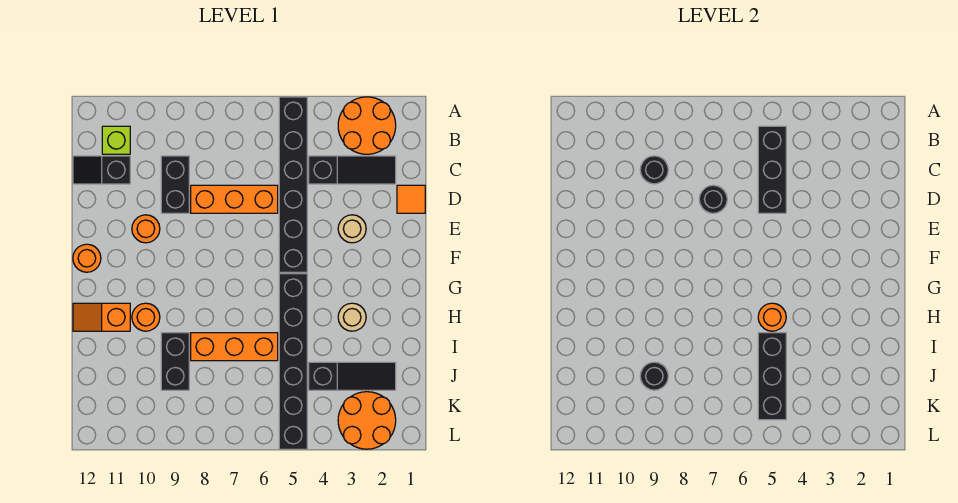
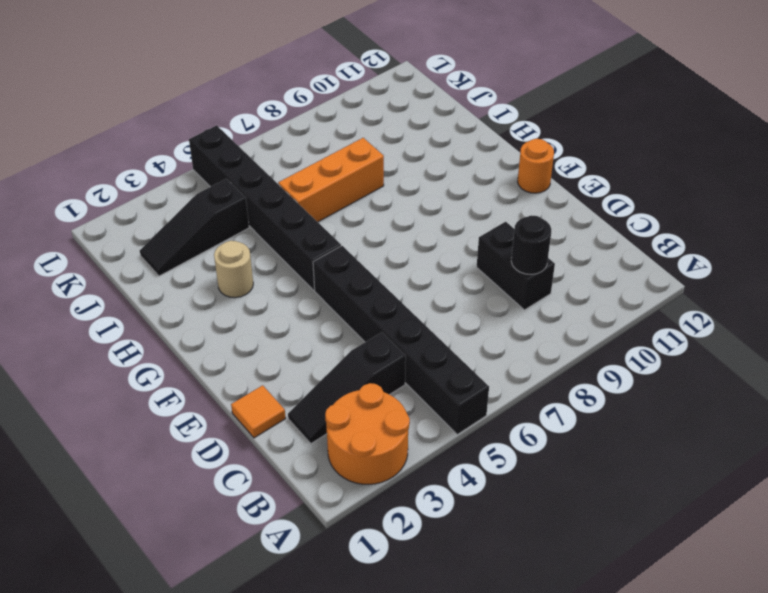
none -> lime brick B11 level 1
none -> black slope C11:C12 level 1 top 11
none -> orange brick D6:D8 level 1

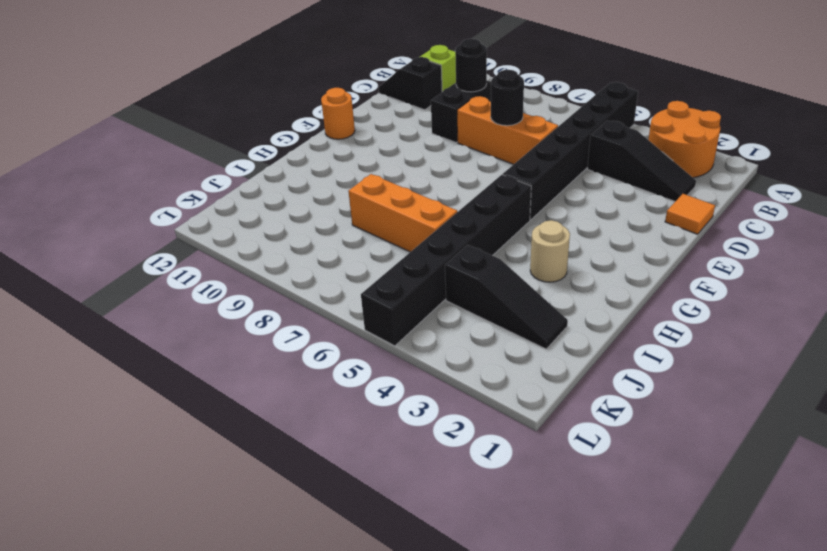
none -> tan round brick E3 level 1
none -> orange round brick E10 level 1
none -> orange round brick H10 level 1

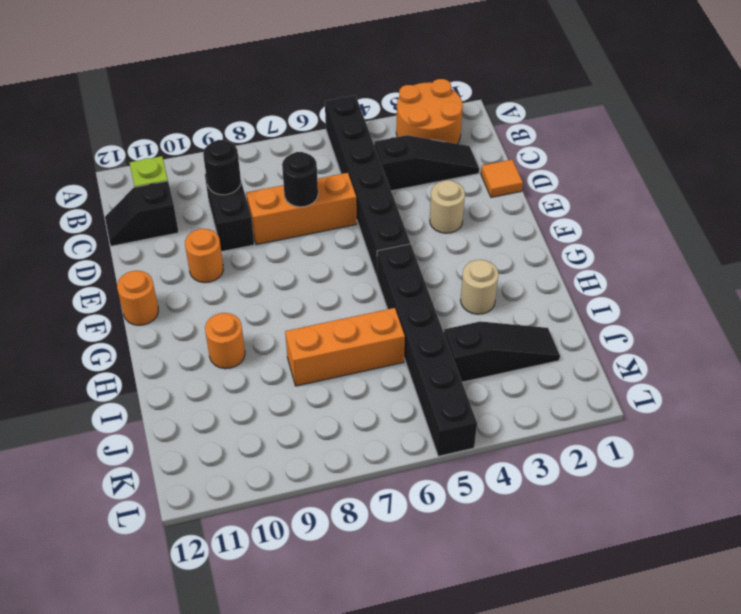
none -> orange slope H11:H12 level 1 top 11
none -> black brick I9:J9 level 1
none -> orange round brick K2:L3 level 1

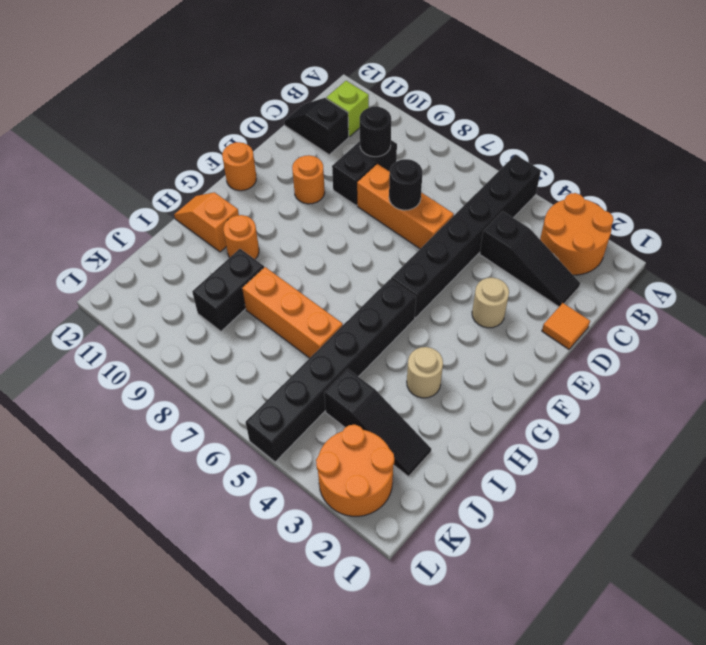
none -> black brick B5:D5 level 2
none -> orange round brick H5 level 2
none -> black brick I5:K5 level 2

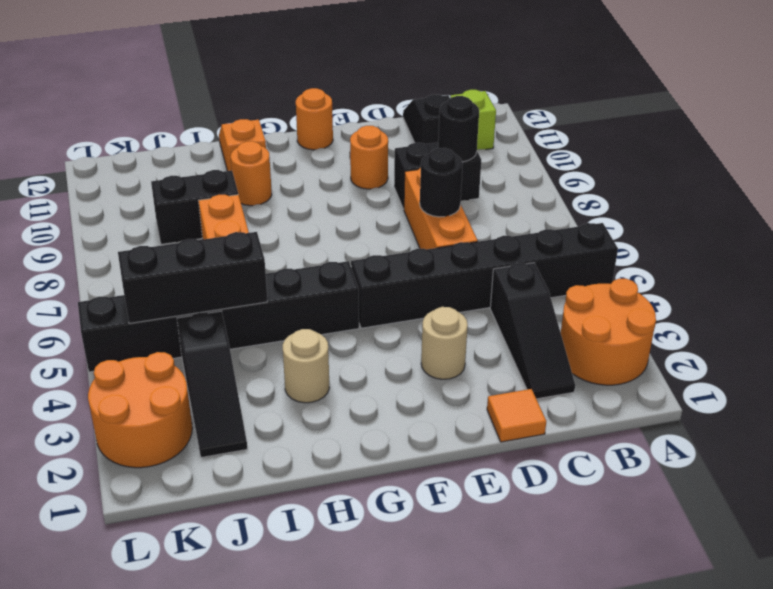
none -> black brick B5:D5 level 2
none -> orange round brick H5 level 2
none -> black round brick J9 level 2

